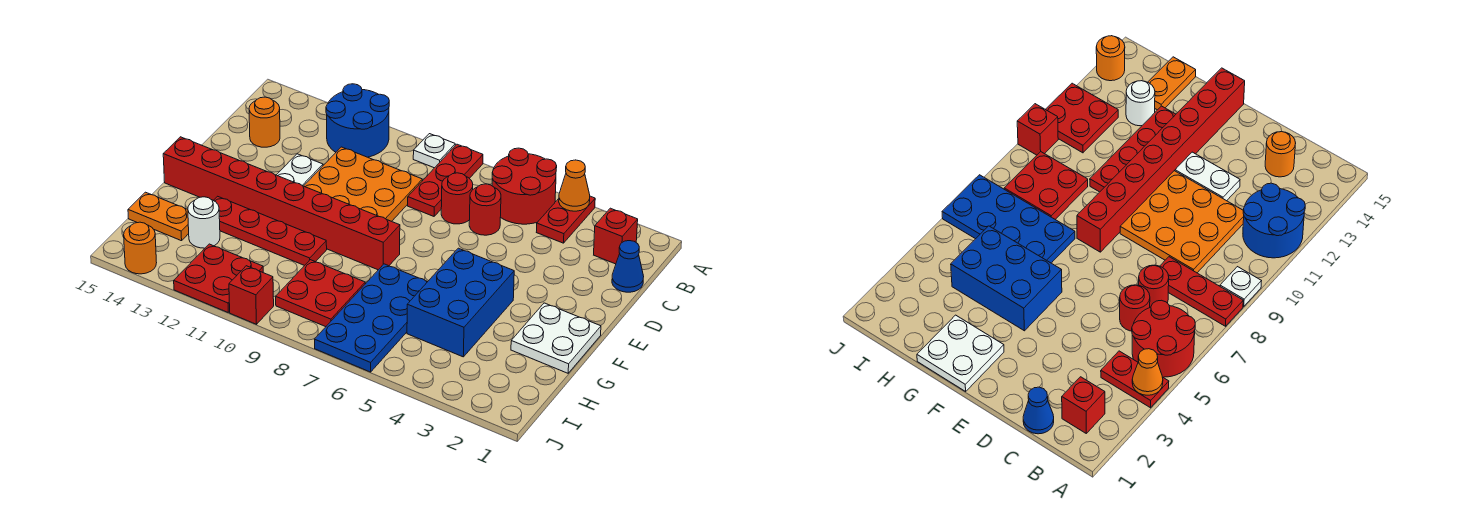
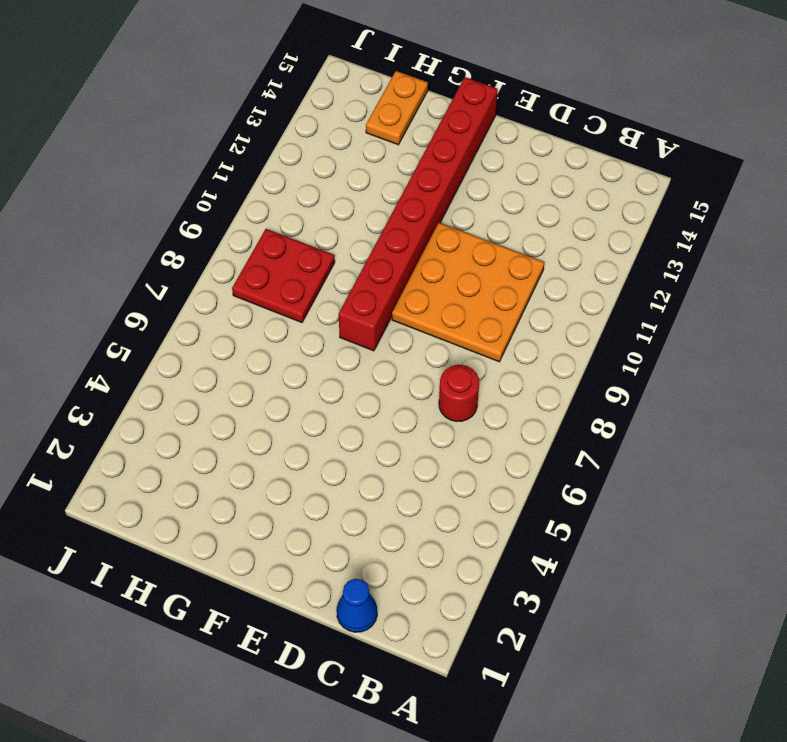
none -> red plate A4:B4 level 1
none -> red round brick A5:B6 level 1
none -> red plate A8:C8 level 1

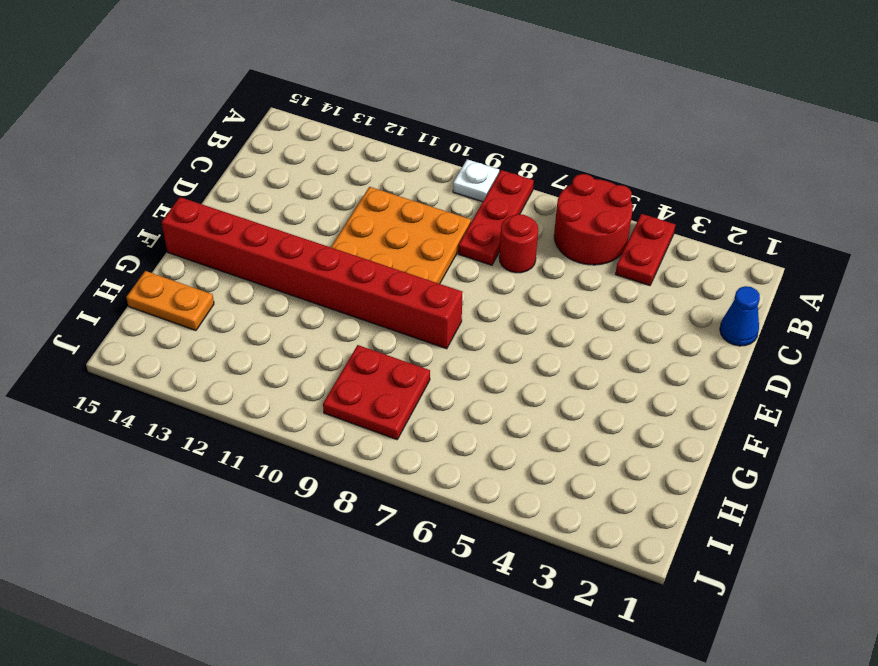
none -> blue round brick A11:B12 level 1
none -> red brick B2 level 1
none -> red round brick C6 level 1

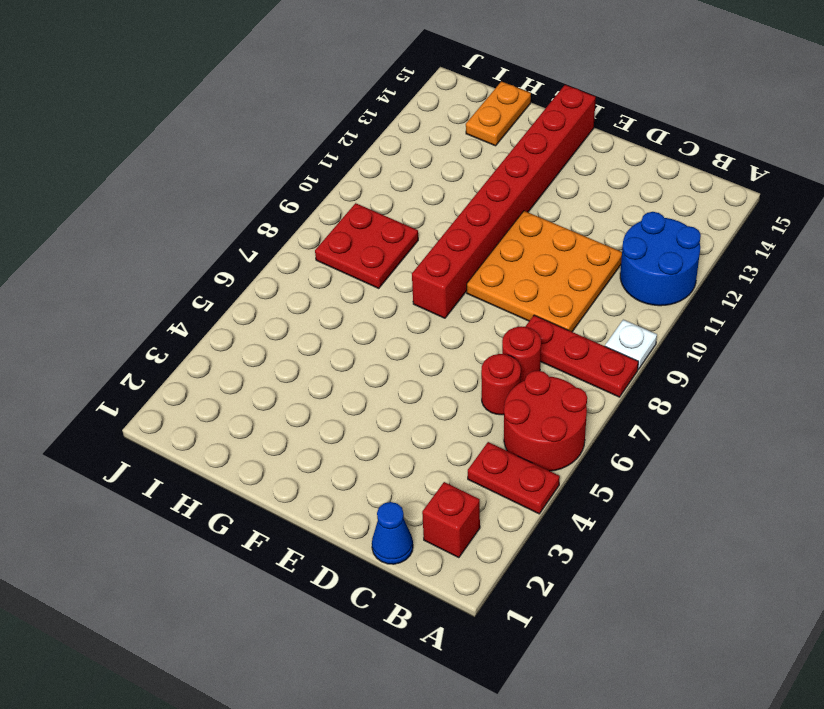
none -> orange round brick C14 level 1
none -> white plate D12:E12 level 1
none -> white plate F1:G2 level 1

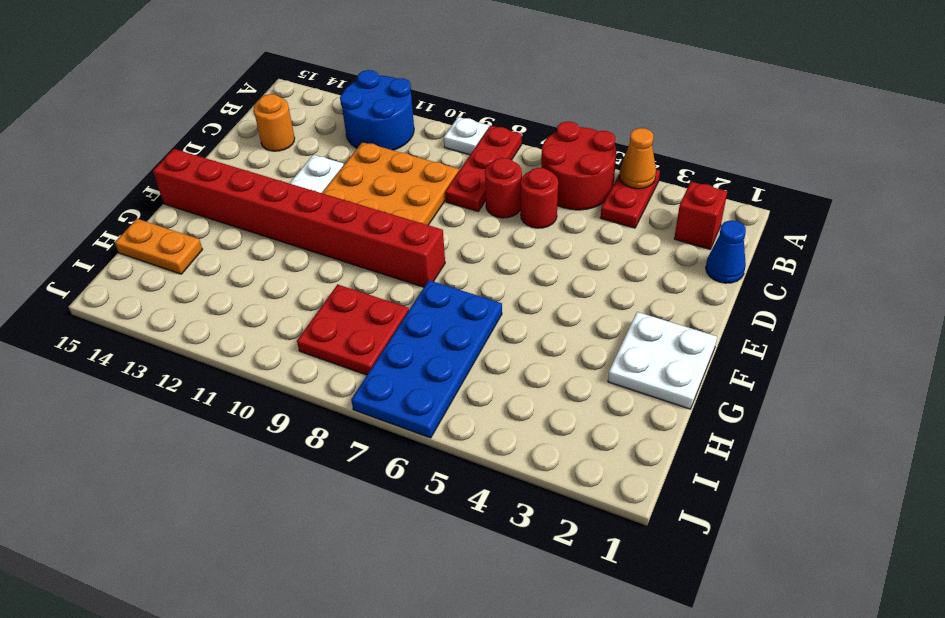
none -> blue brick F4:H5 level 1
none -> red plate G10:G13 level 1
none -> white round brick H13 level 1

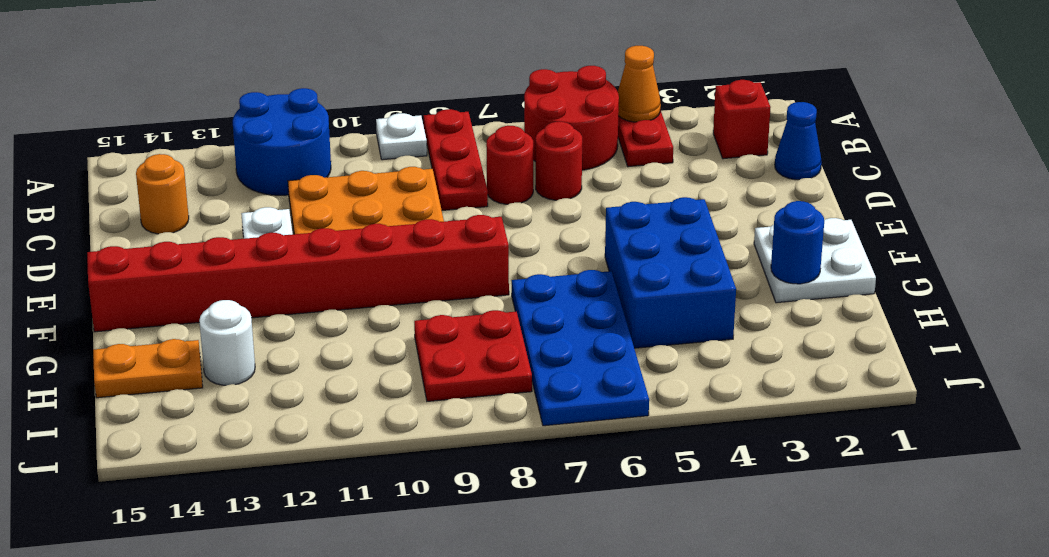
blue round brick G2 level 2 -> none
none -> red plate G10:G13 level 1
none -> red plate I11:J12 level 1
none -> red brick J10 level 1

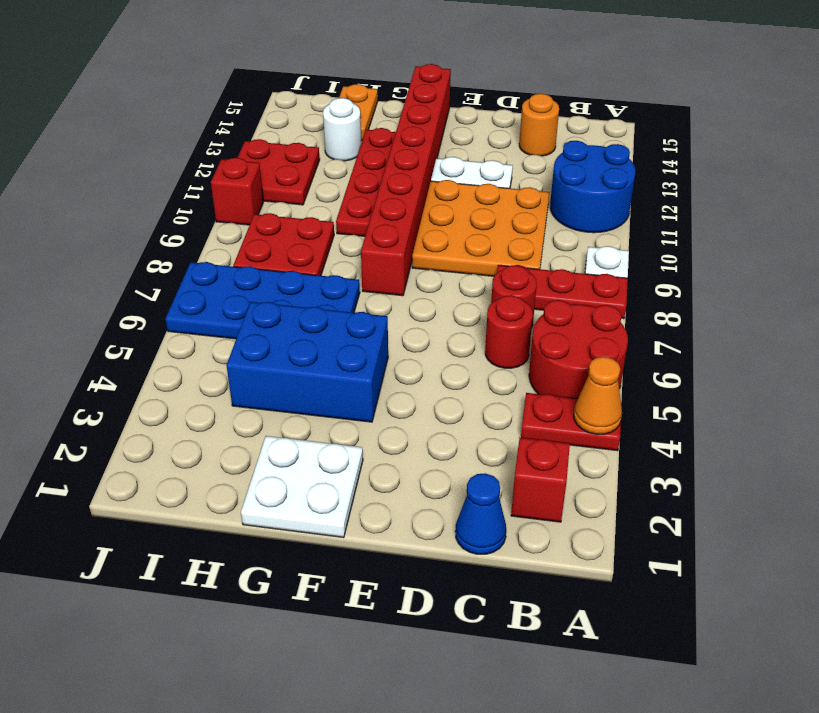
none -> orange round brick J14 level 1

